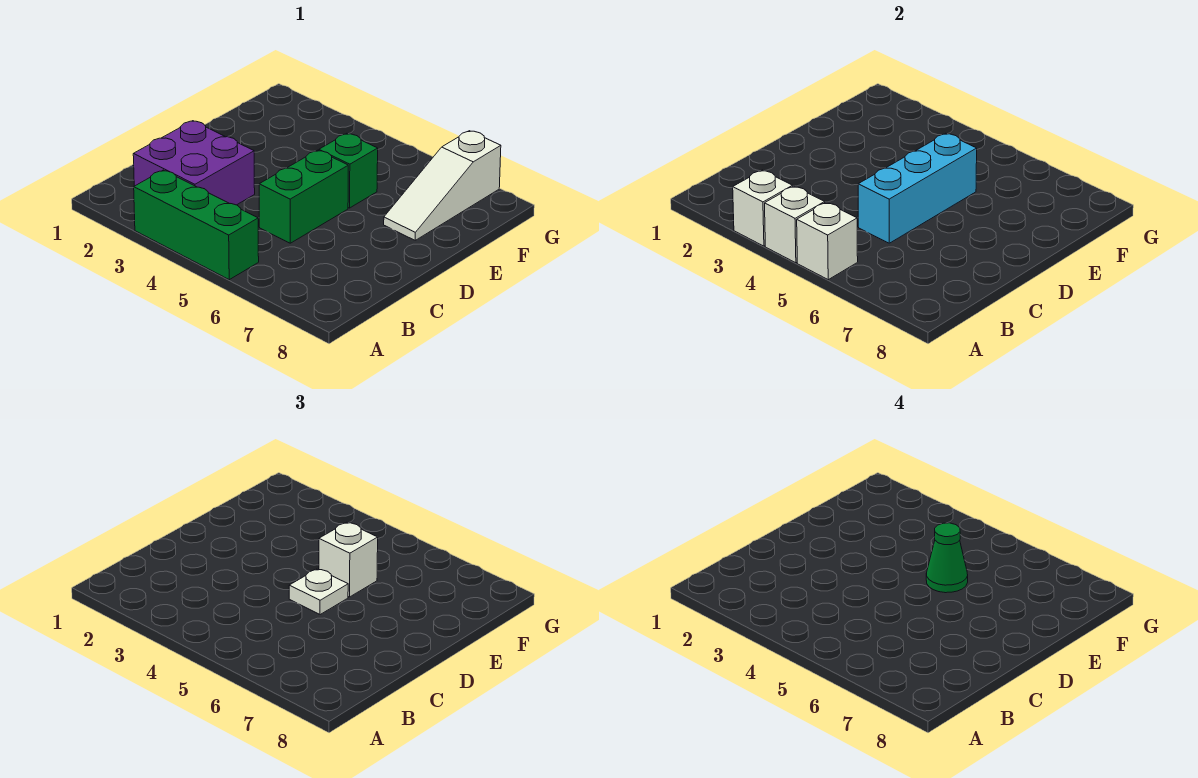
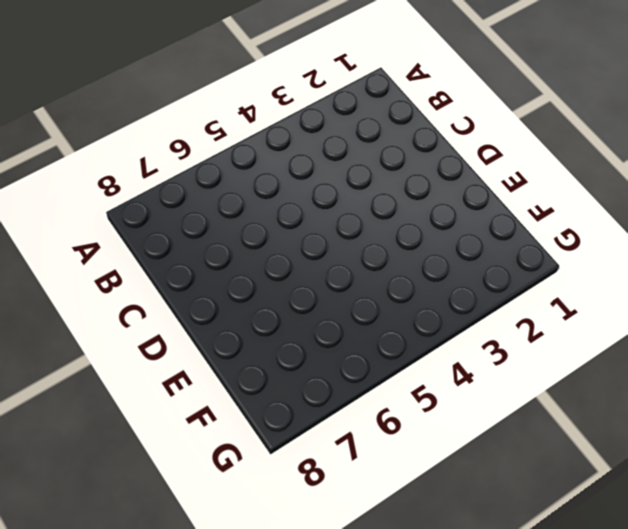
none -> green brick A3:A5 level 1
none -> purple brick B2:C3 level 1
none -> green brick C5:D5 level 1

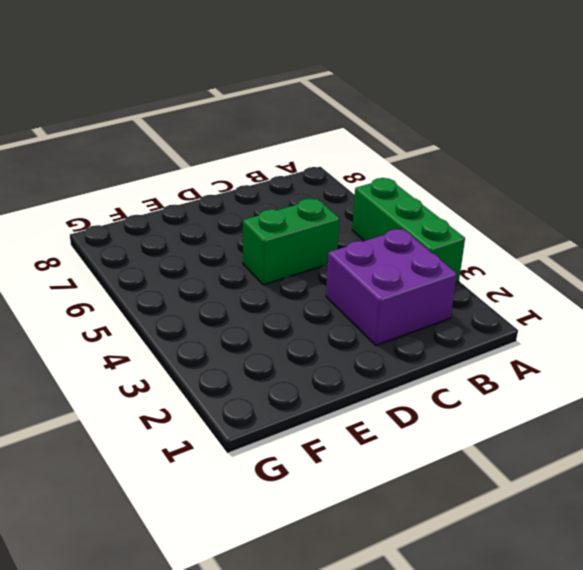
none -> green brick E5 level 1
none -> white slope E7:G7 level 1 top G
none -> white brick A3 level 2

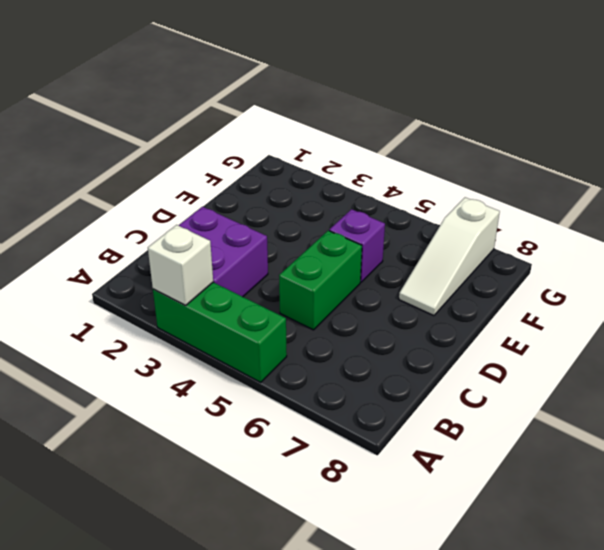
purple brick E5 level 1 -> green brick E5 level 1
none -> white brick A4 level 2
none -> white brick A5 level 2
none -> cyan brick C5:E5 level 2

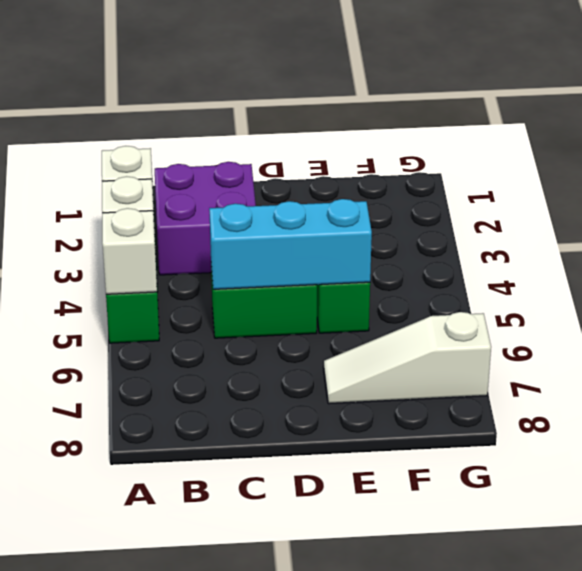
none -> white plate D5 level 3
none -> white brick E5 level 3
none -> green cone E5 level 4

